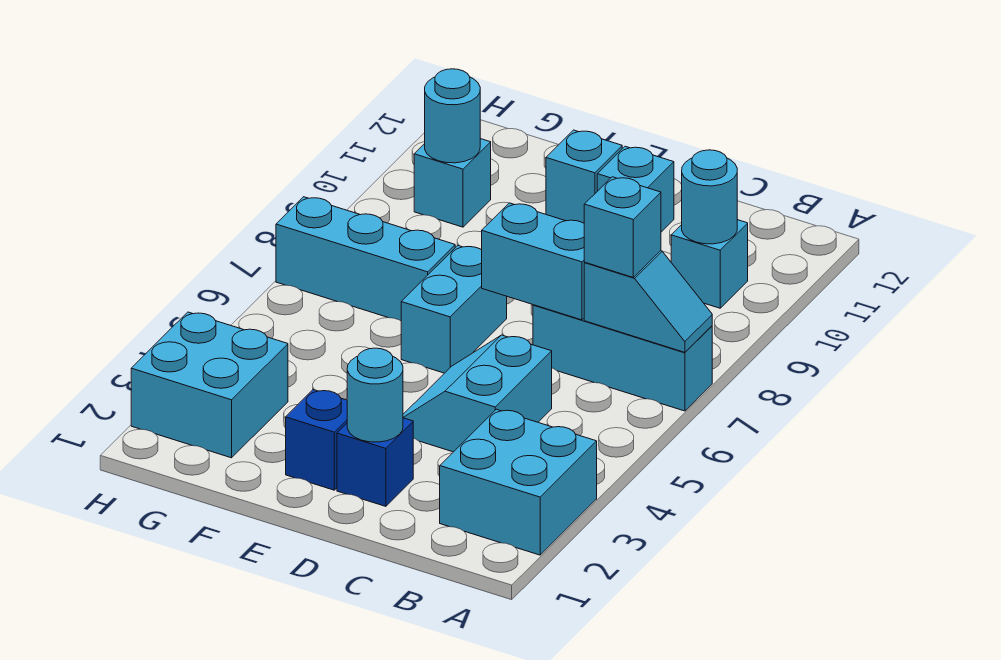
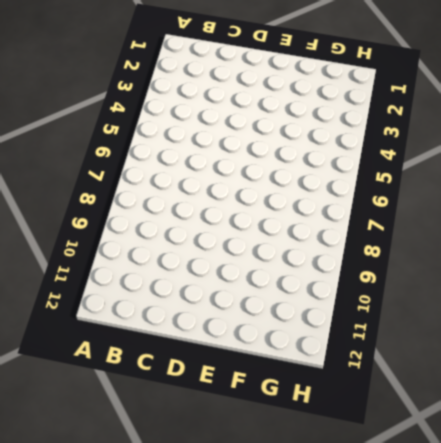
none -> cyan brick A2:B3 level 1
none -> cyan brick A7:C7 level 1
none -> cyan brick B10 level 1

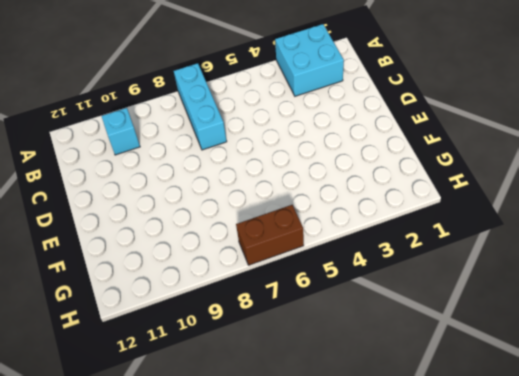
brown brick H6:H7 level 1 -> cyan brick F7:H7 level 1
none -> cyan slope C4:D5 level 1 top C
none -> blue brick D2 level 1
none -> cyan brick D11 level 1

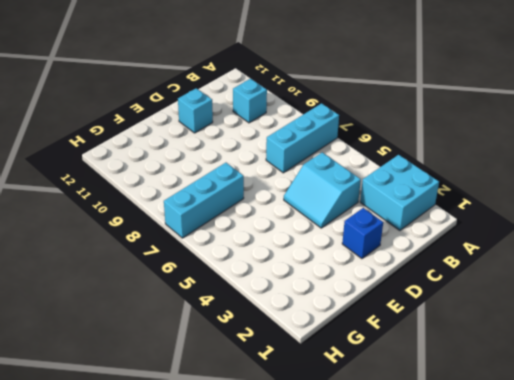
none -> blue brick E2 level 1
none -> cyan brick E6:E7 level 1
none -> cyan brick E11 level 1

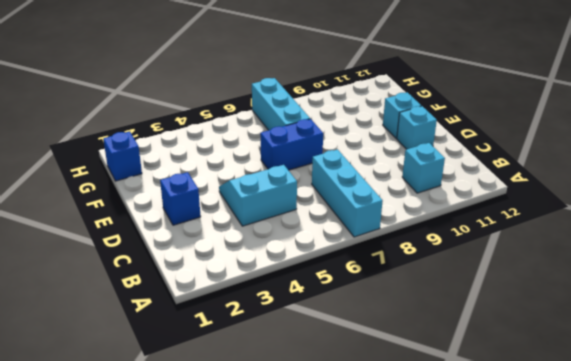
blue brick E6:E7 level 1 -> cyan brick E6:E7 level 1
blue brick G1 level 1 -> blue brick E2 level 1
none -> cyan brick A2:B3 level 1
none -> cyan brick G2:H3 level 1
none -> cyan brick G10 level 1

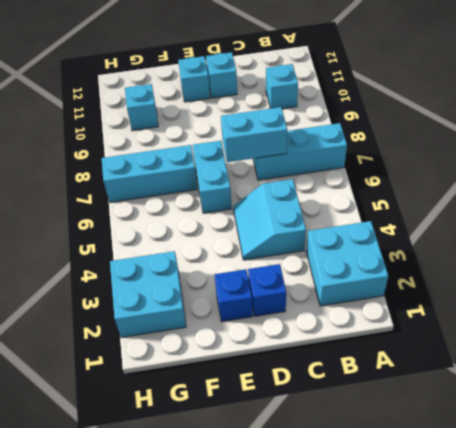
none -> cyan slope A7:B7 level 2 top B
none -> cyan round brick B10 level 2
none -> cyan round brick D2 level 2

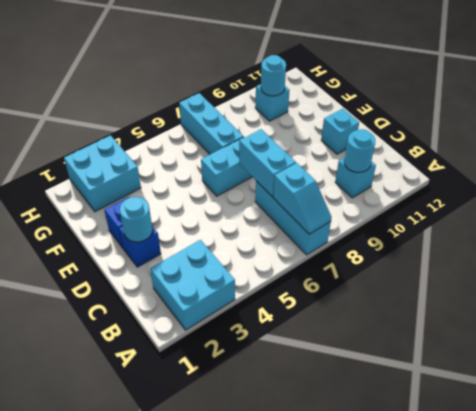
none -> cyan slope C4:D5 level 1 top C
none -> cyan brick E11 level 1
none -> cyan brick B7 level 3

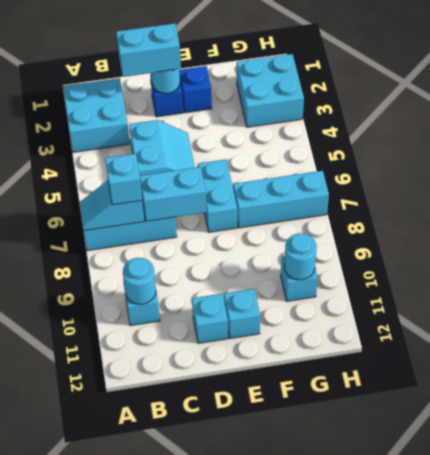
cyan brick C2:D2 level 3 -> none

